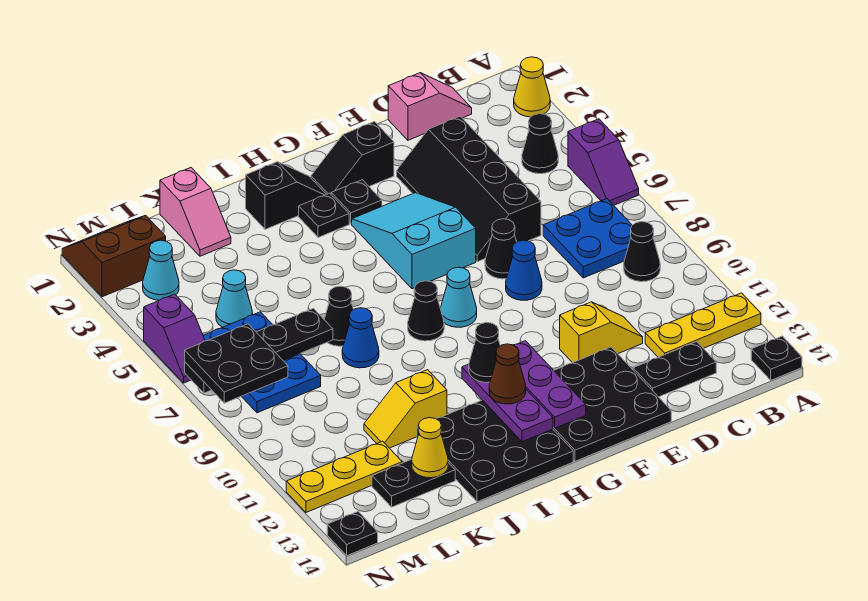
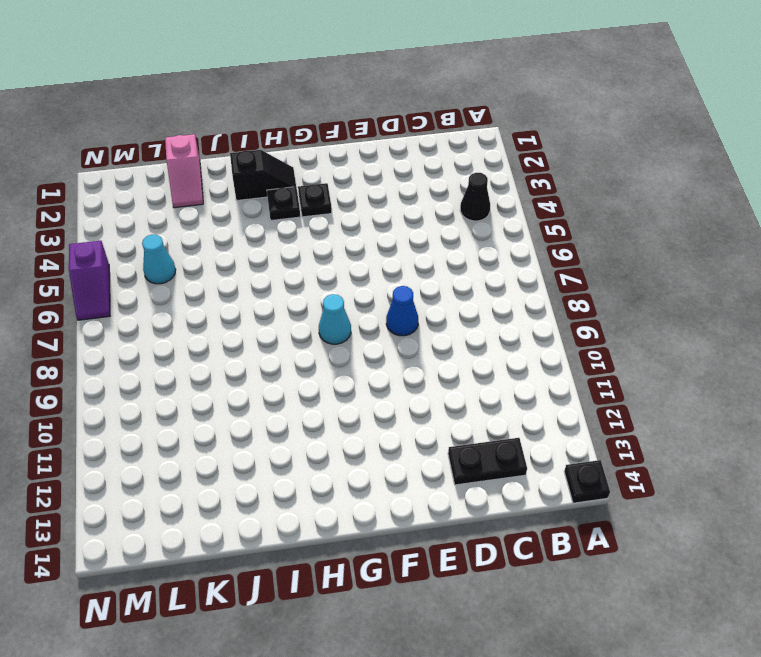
none -> yellow cone A2 level 1
none -> purple slope A5:A6 level 1 top 5
none -> yellow plate A12:C12 level 1
none -> blue plate B7:C8 level 1

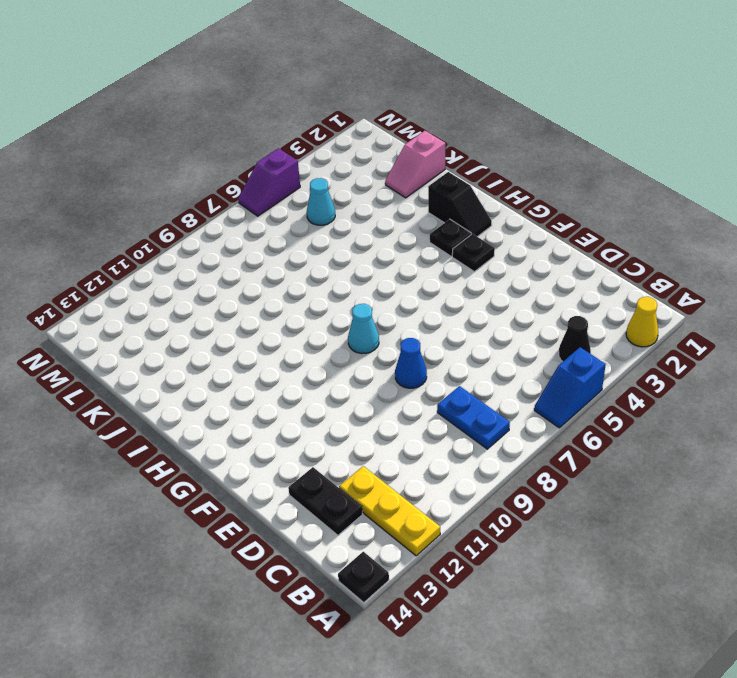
blue slope A5:A6 level 1 top 5 -> purple slope A5:A6 level 1 top 5
blue plate B8:C8 level 1 -> blue plate B7:C8 level 1
none -> black cone B9 level 1
none -> pink slope C1:D1 level 1 top D
none -> black slope D3:E6 level 1 top D
none -> yellow slope D11:E11 level 1 top E

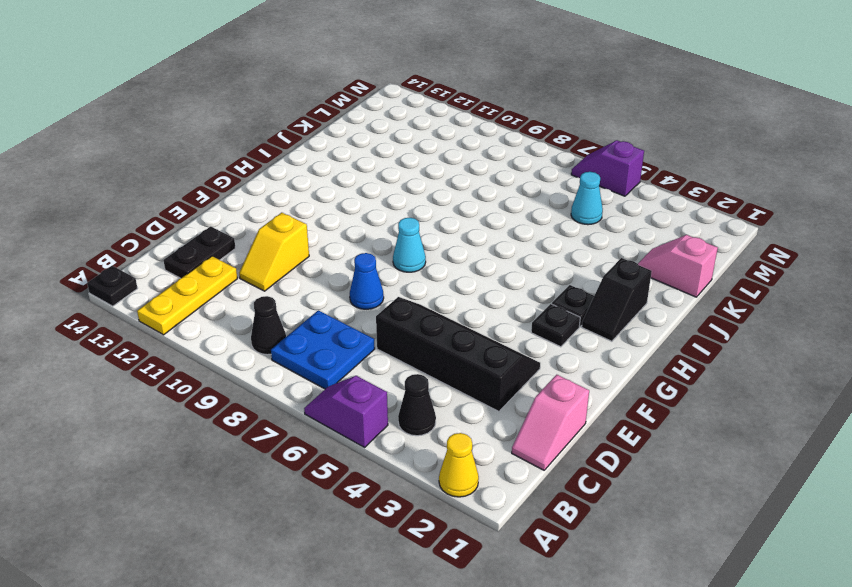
none -> black cone E7 level 1
none -> black plate E12:G14 level 1
none -> black slope F2:G2 level 1 top F
none -> cyan slope F4:G6 level 1 top 6

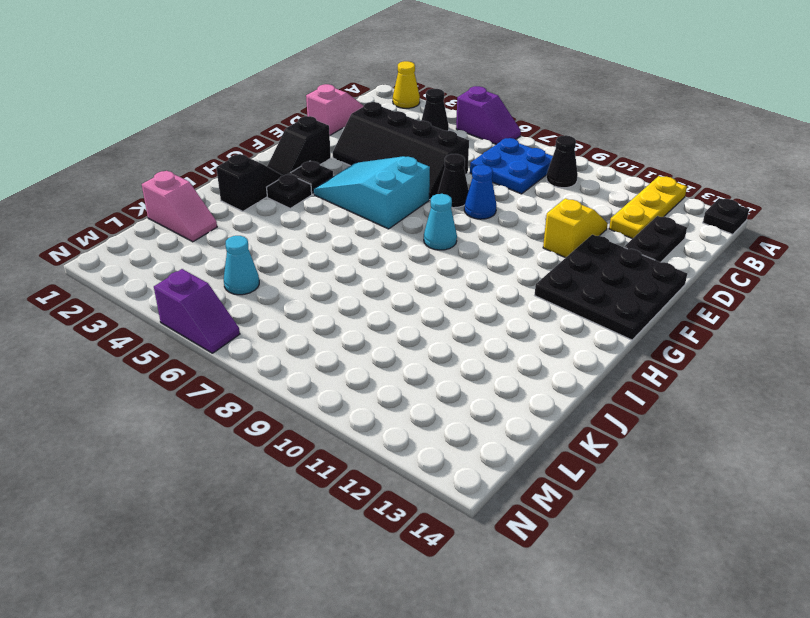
none -> black cone H8 level 1
none -> black plate H12:J14 level 1
none -> black cone J7 level 1
none -> blue cone J8 level 1

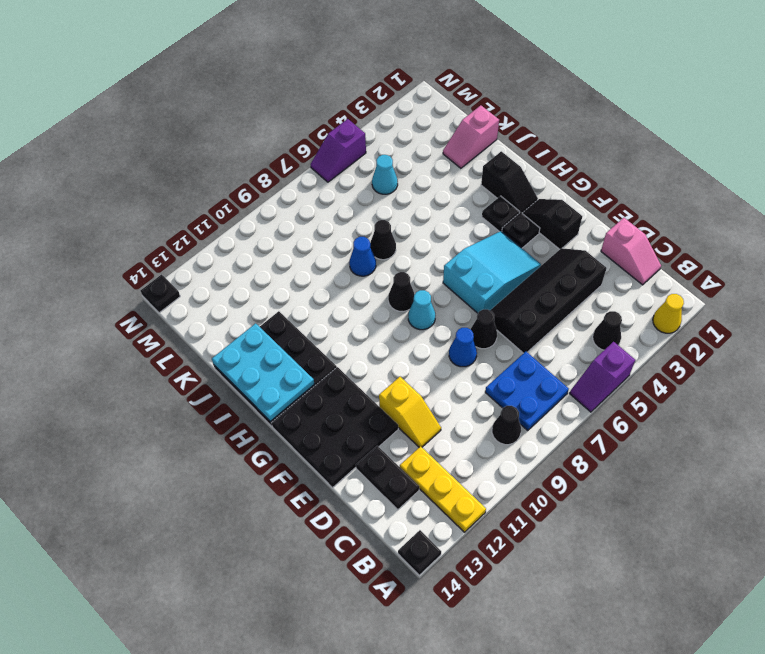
cyan plate H13:J14 level 2 -> purple plate H11:H13 level 2
none -> yellow slope J11:K11 level 1 top J
none -> black plate K13:L13 level 1
none -> blue plate L6:M8 level 1
none -> yellow plate L12:N12 level 1

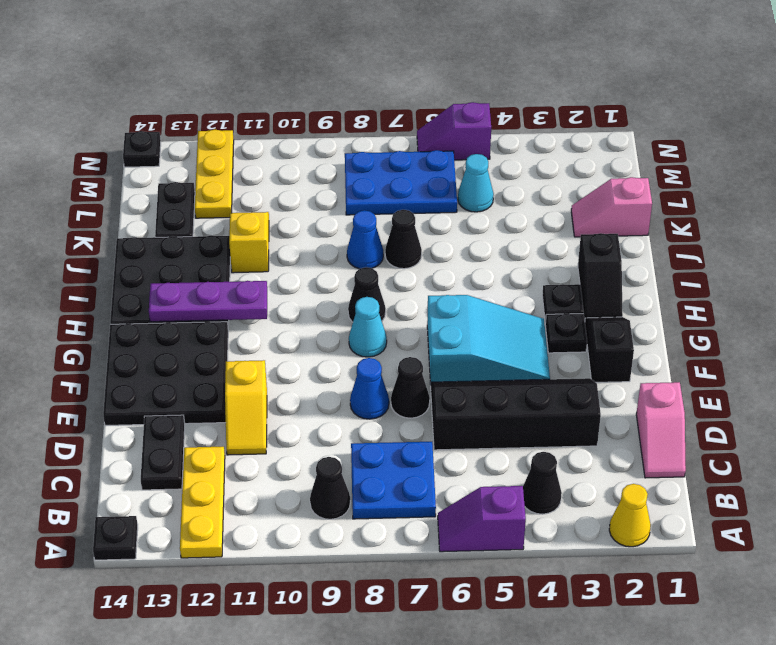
none -> brown slope M1:N2 level 1 top 2
none -> cyan cone M3 level 1
none -> purple plate G11:G13 level 2
none -> black plate K7:N7 level 2

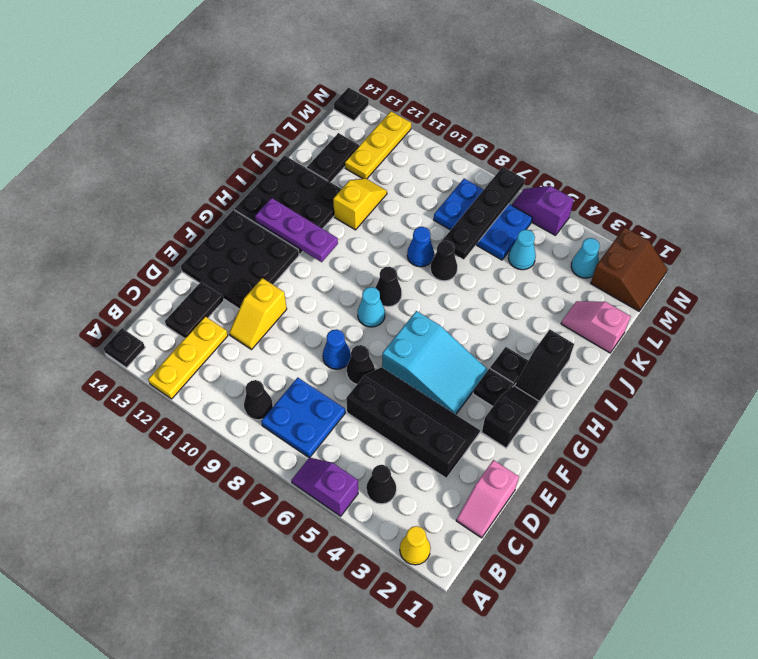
none -> purple plate G11:G13 level 2
none -> yellow cone K13 level 2
none -> black cone H11 level 3
none -> brown cone H12 level 3

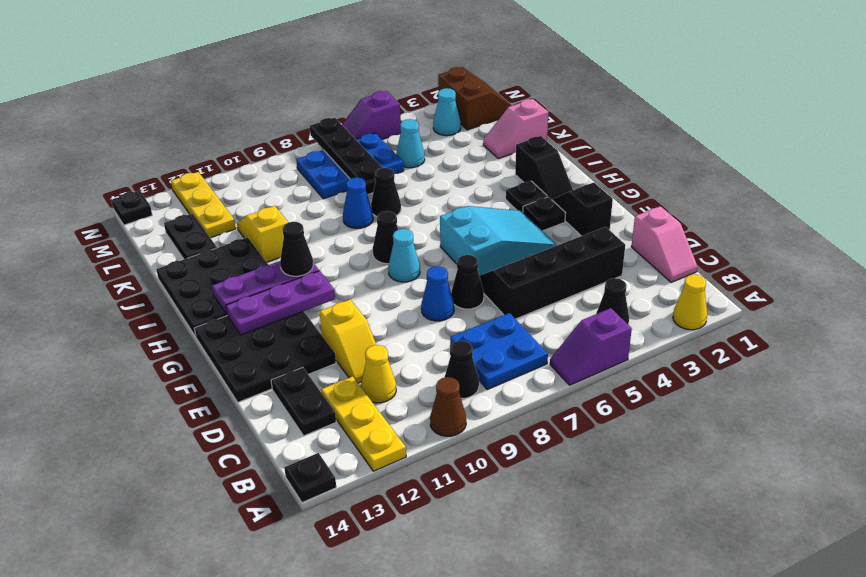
brown cone A10 level 1 -> brown cone H12 level 3
yellow cone C11 level 1 -> yellow cone K13 level 2
none -> black plate M7:N8 level 3

